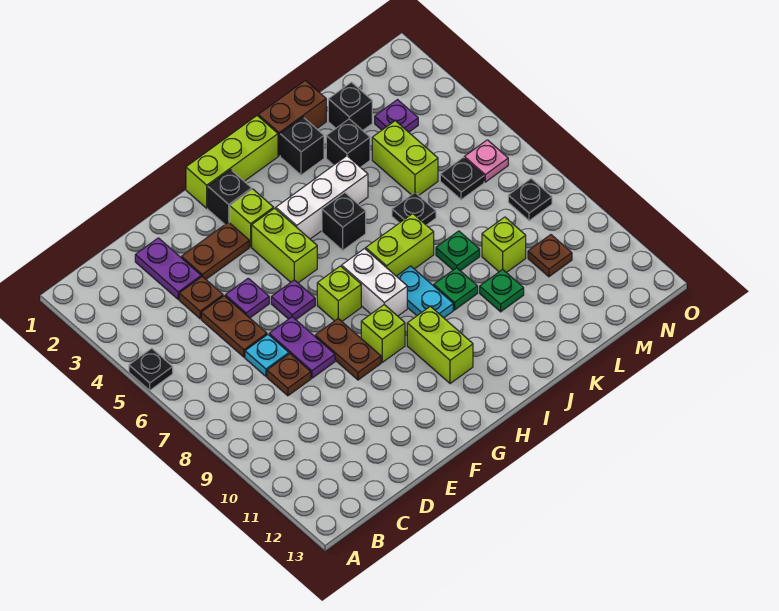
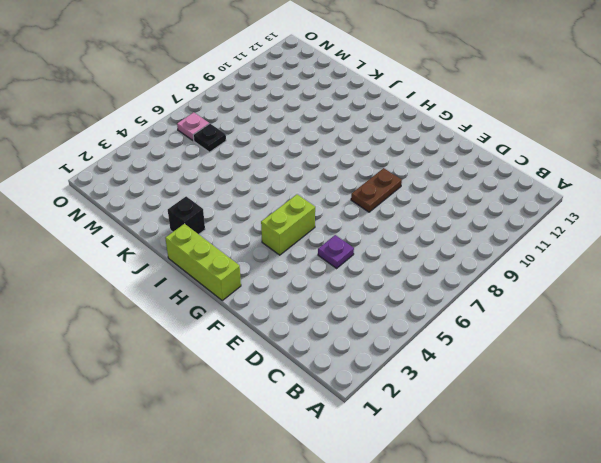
none -> black plate A5 level 1
none -> purple plate D2:D3 level 1
none -> brown plate D4 level 1
none -> brown plate D5:D6 level 1

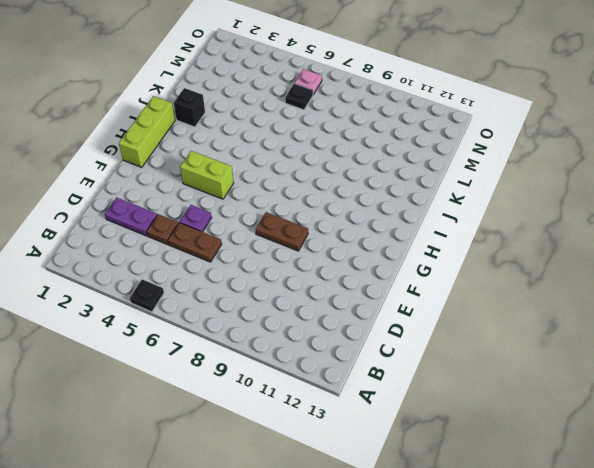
none -> cyan plate D7 level 1
none -> brown plate D8 level 1
none -> brown plate E3:F3 level 1
none -> purple plate E7:E8 level 1

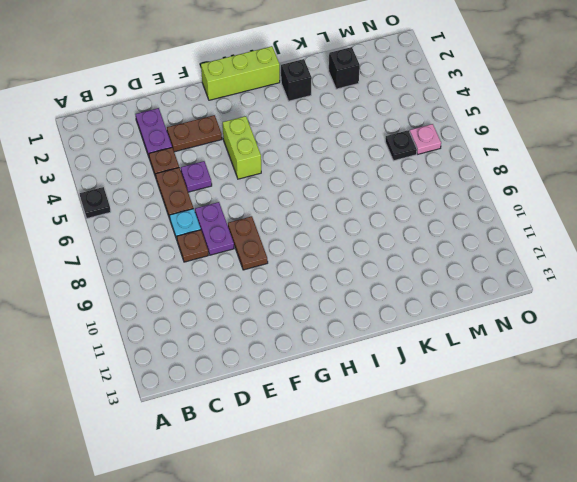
none -> purple plate F6 level 1
none -> black brick G2 level 1
none -> lime brick G3 level 1
none -> lime brick G7 level 1

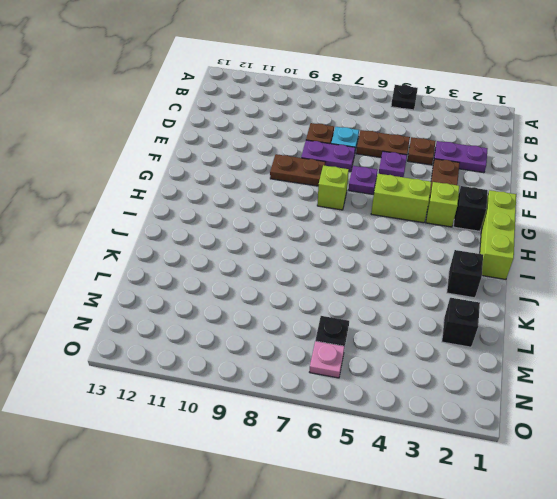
none -> lime brick G9 level 1
none -> white brick H4:J4 level 1
none -> white brick H7:H8 level 1
none -> lime brick H10:H11 level 1

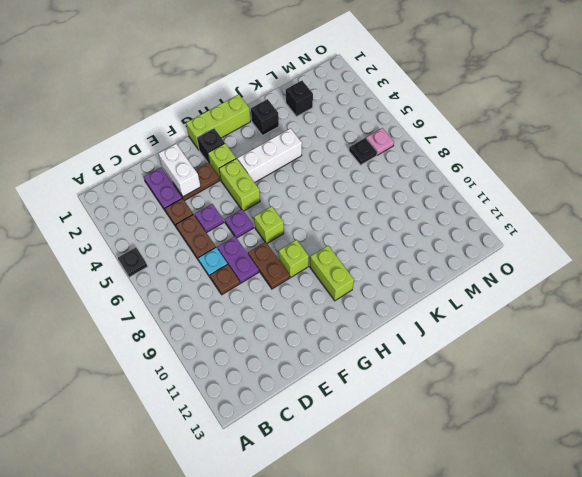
white brick E2:E3 level 2 -> white brick H7:H8 level 1
none -> black brick I5 level 1
none -> lime brick I7:J7 level 1
none -> cyan plate I8:I9 level 1
none -> brown brick J1:K1 level 1

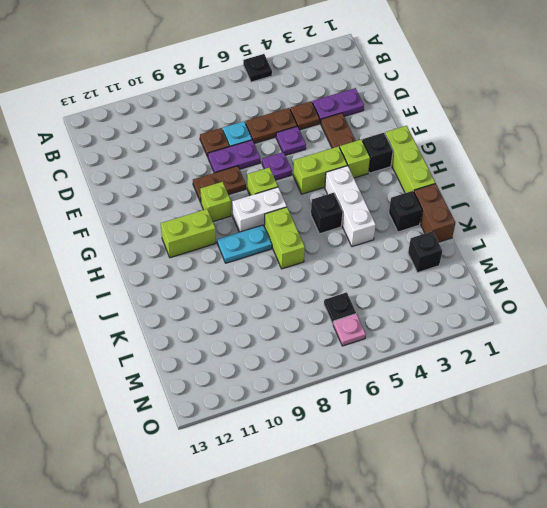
none -> green plate J9 level 1
none -> black brick K3 level 1
none -> black plate K6 level 1
none -> green plate K8 level 1

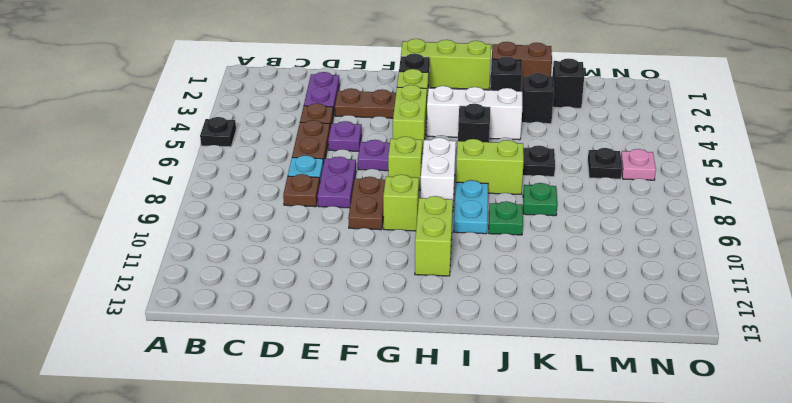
none -> green plate K10 level 1
none -> lime brick L4:L5 level 1
none -> lime brick L9 level 1
none -> purple plate M3 level 1

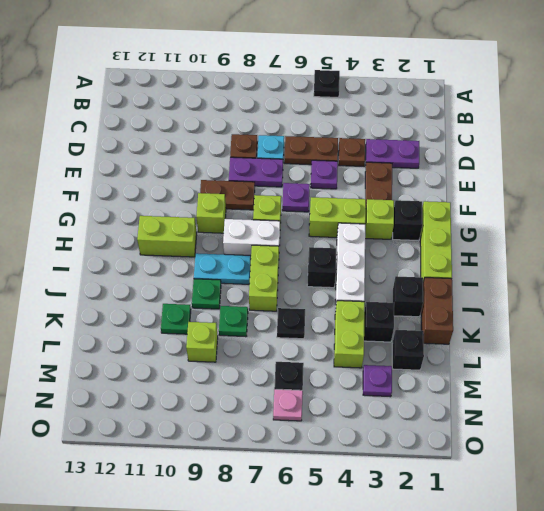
lime brick K4:L4 level 1 -> lime brick L4:L5 level 1
none -> brown plate M10 level 1
none -> black plate N8 level 1

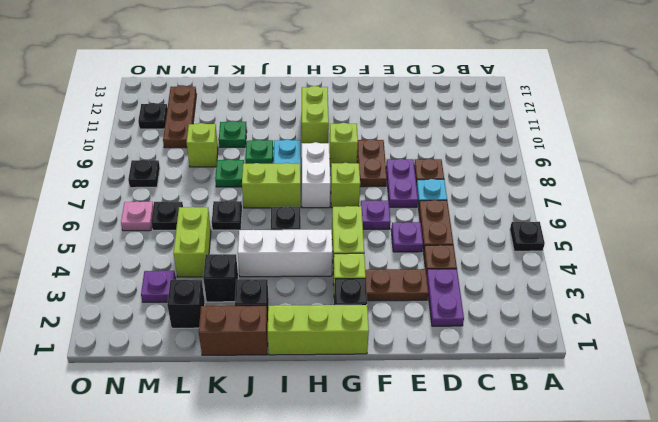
brown plate M10:M12 level 1 -> brown plate M10 level 1
black plate N11 level 1 -> none

